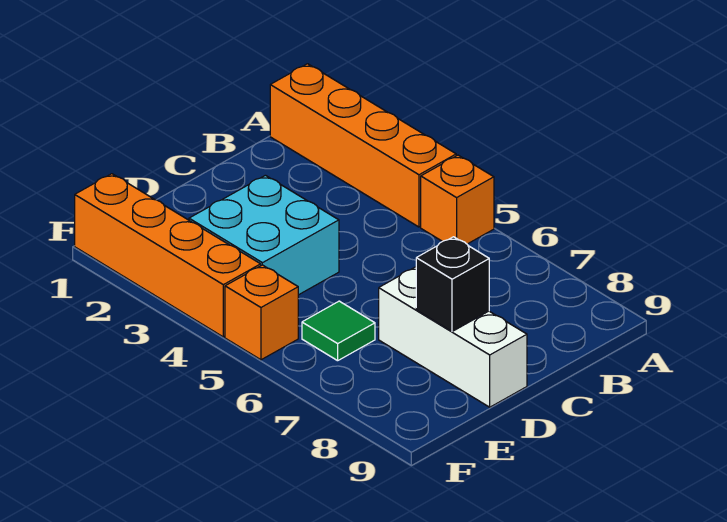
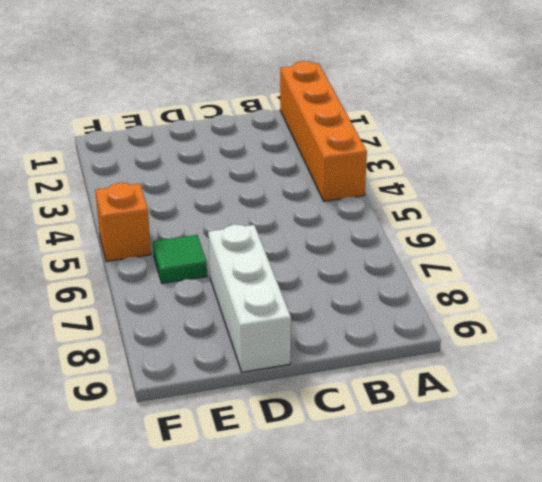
none -> orange brick A5 level 1
none -> cyan brick D3:E4 level 1

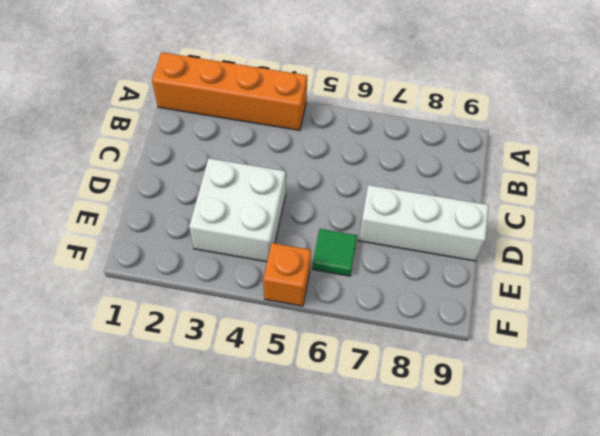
white brick D3:E4 level 1 -> cyan brick D3:E4 level 1
none -> orange brick A5 level 1
none -> orange brick F1:F4 level 1

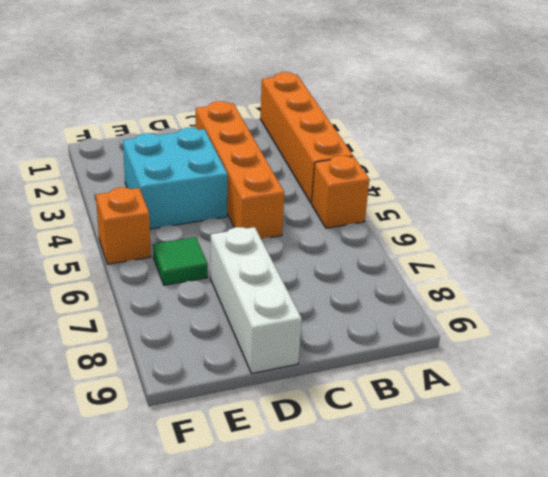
orange brick C2:C5 level 1 -> orange brick F1:F4 level 1
none -> black brick D8 level 2

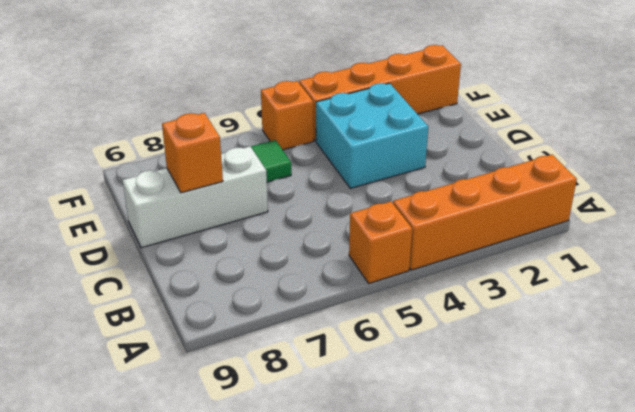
orange brick D8 level 2 -> black brick D8 level 2

